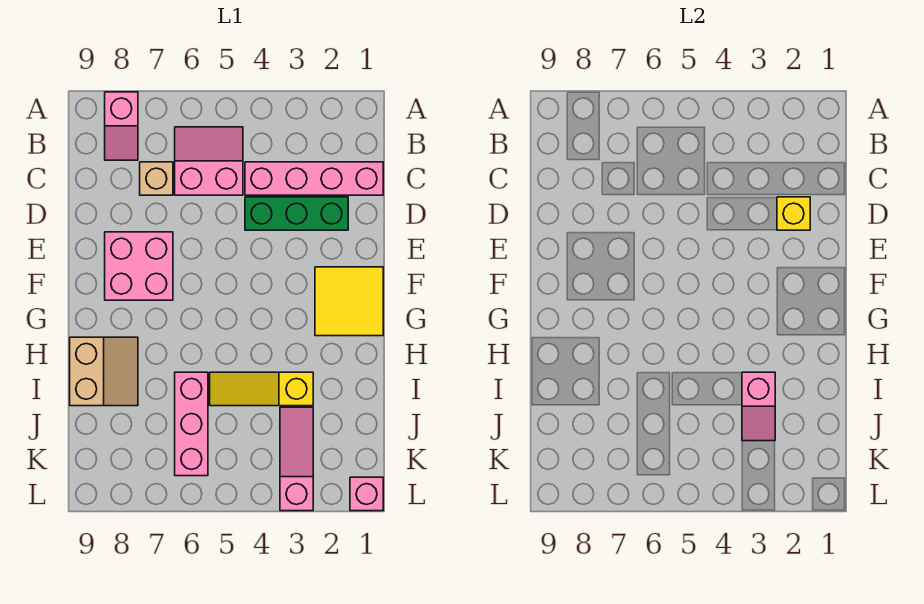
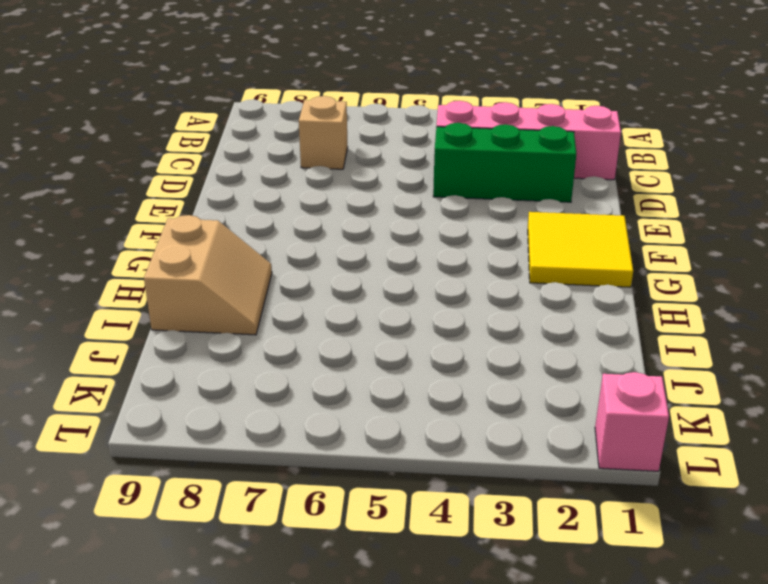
none -> pink slope A8:B8 level 1 top A
none -> pink slope B5:C6 level 1 top C
none -> pink brick E7:F8 level 1

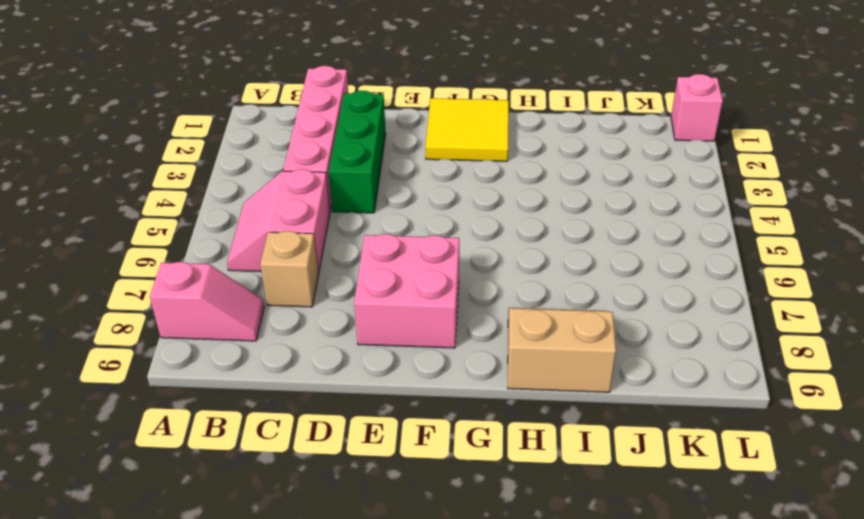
none -> yellow slope I3:I5 level 1 top 3
none -> pink brick I6:K6 level 1
none -> pink slope J3:L3 level 1 top L

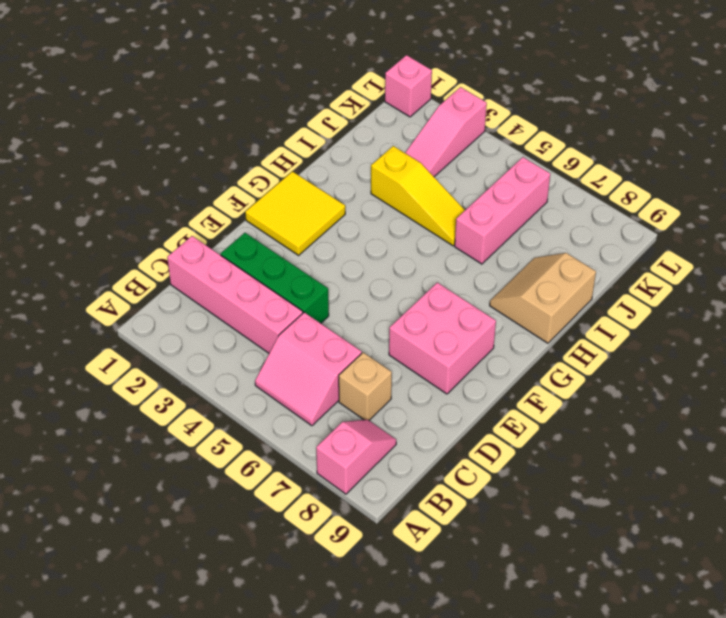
none -> yellow brick D2 level 2
none -> pink slope I3:J3 level 2 top I

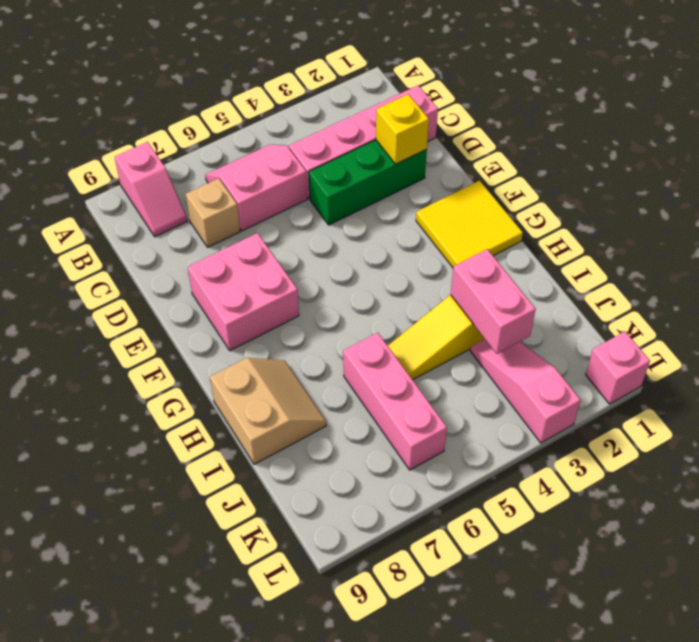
pink brick I3:J3 level 2 -> pink slope I3:J3 level 2 top I

